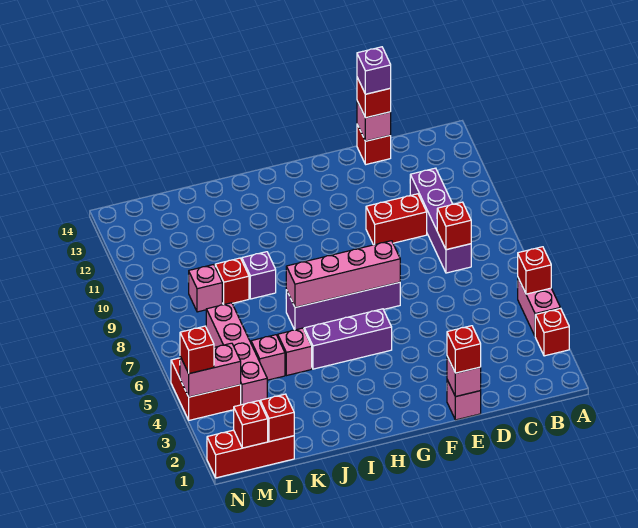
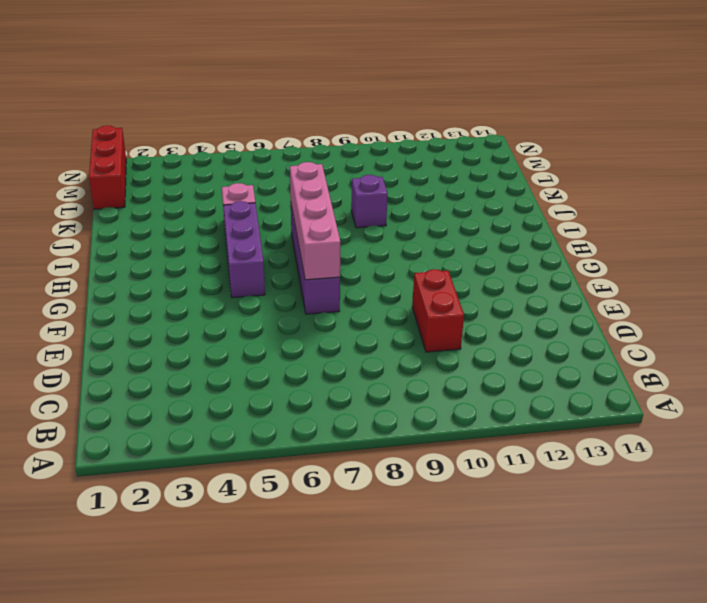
none -> red brick A3 level 1
none -> pink brick A4:A5 level 1
none -> purple brick C8:C11 level 1

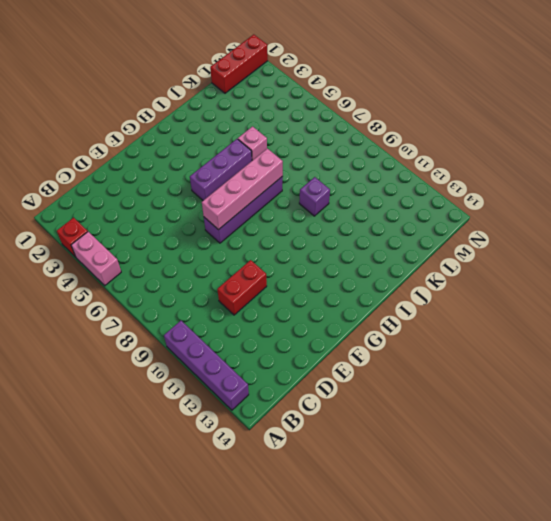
purple brick A10:A13 level 1 -> purple brick C8:C11 level 1
none -> red brick D14 level 1
none -> pink brick E1 level 1
none -> pink brick K5 level 1

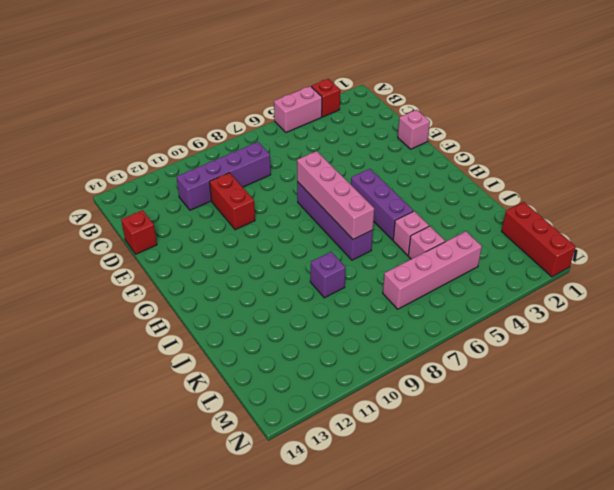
none -> red brick K9 level 1
none -> pink brick L9 level 1
none -> red brick M4:N5 level 1

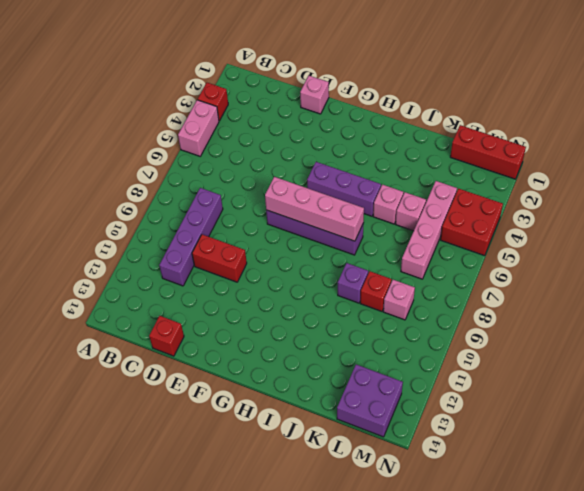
purple brick L13:M14 level 1 -> none
none -> red brick A5 level 2
none -> red brick C8 level 2
none -> pink brick D14 level 2

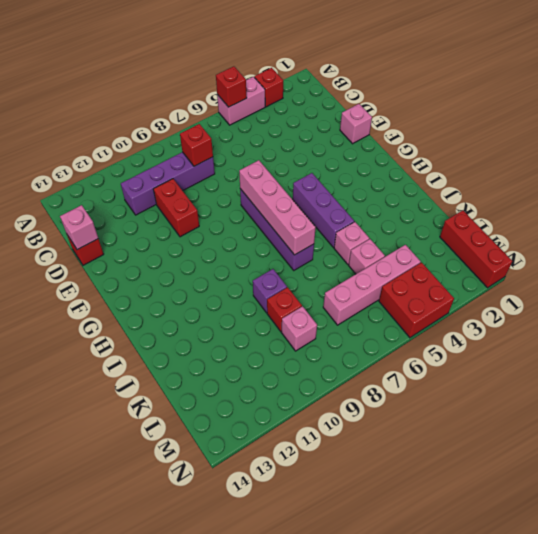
none -> pink brick E1 level 2
none -> red brick L1 level 2
none -> red brick M1 level 2

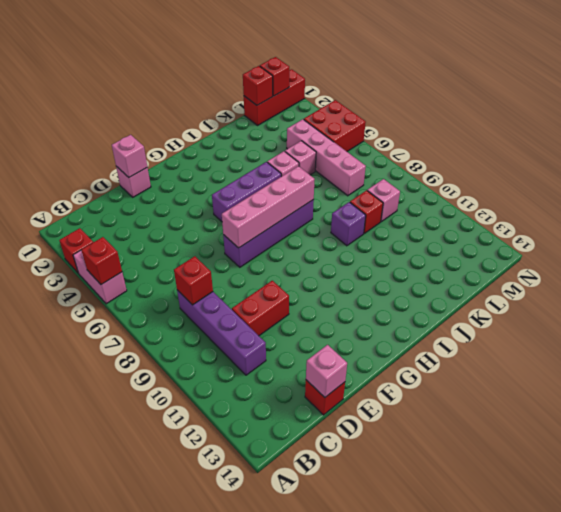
none -> pink brick M4:N4 level 2
none -> red brick D14 level 3
none -> red brick E1 level 3

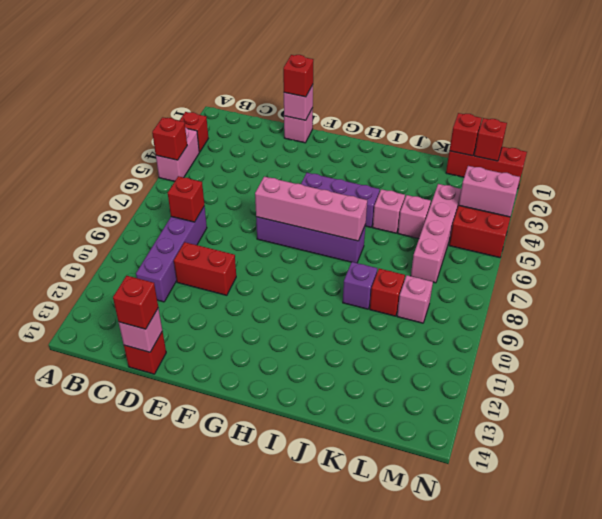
none -> red brick N4 level 3
none -> purple brick D14 level 4

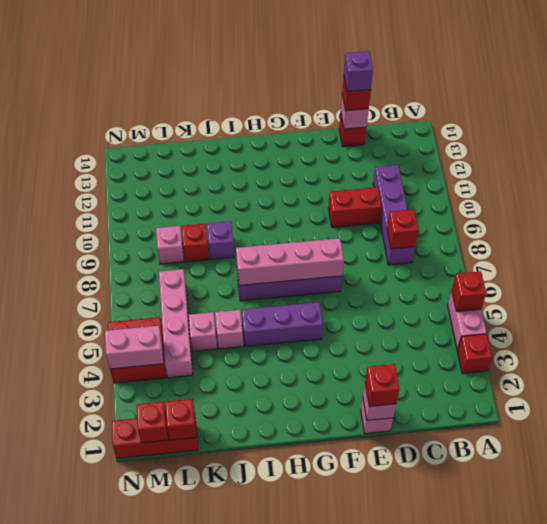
none -> red brick N4 level 3

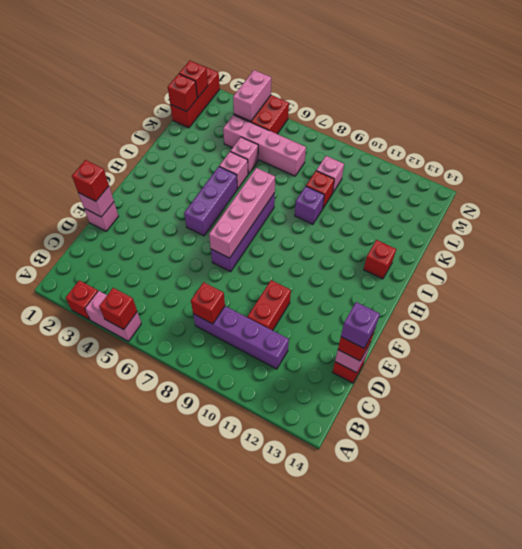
red brick I13 level 1 -> red brick N4 level 3

